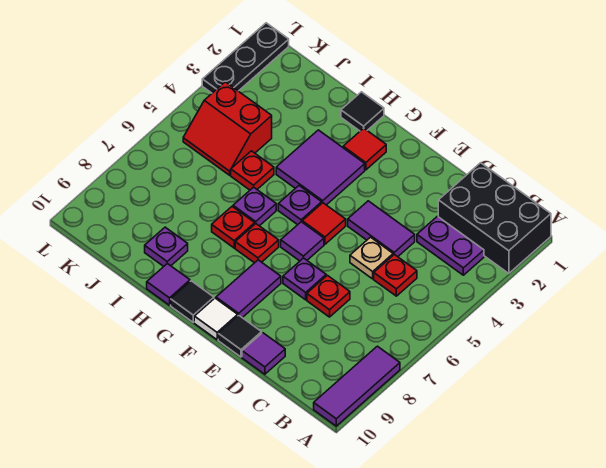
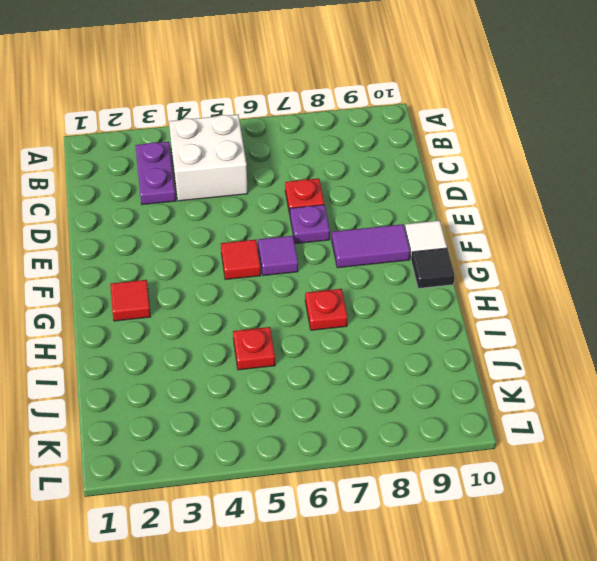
white brick B4:C5 level 1 -> red plate C5 level 1
none -> black brick A1:C2 level 1
none -> purple tile A8:A10 level 1
none -> purple tile D4:E4 level 1

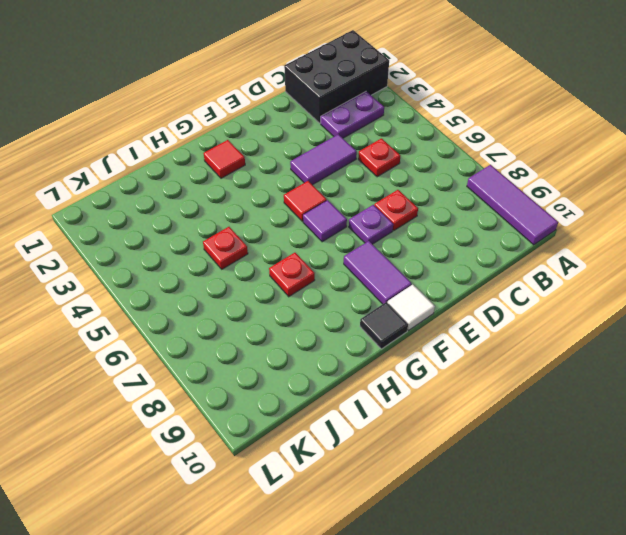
none -> tan plate D5 level 1
none -> purple tile D10 level 1
none -> black tile E10 level 1

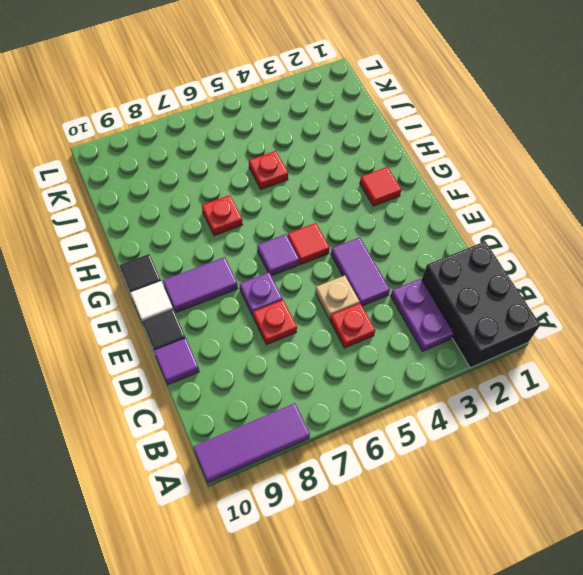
none -> purple tile G3:H4 level 1
none -> purple plate G5 level 1
none -> red plate G7 level 1

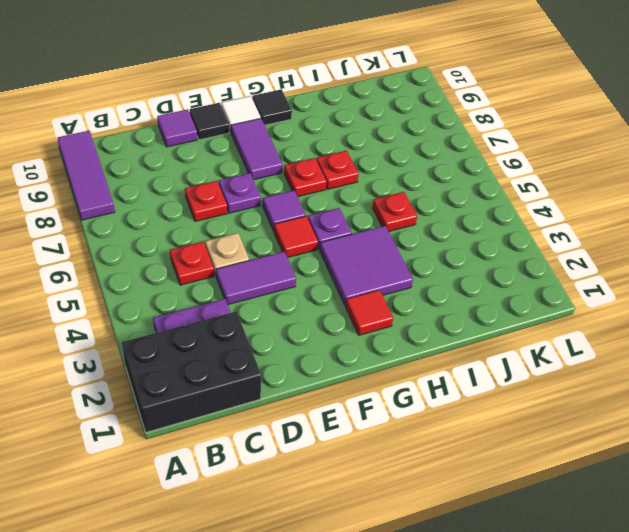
none -> black tile H1 level 1
none -> purple plate H6 level 1
none -> purple tile H10 level 1

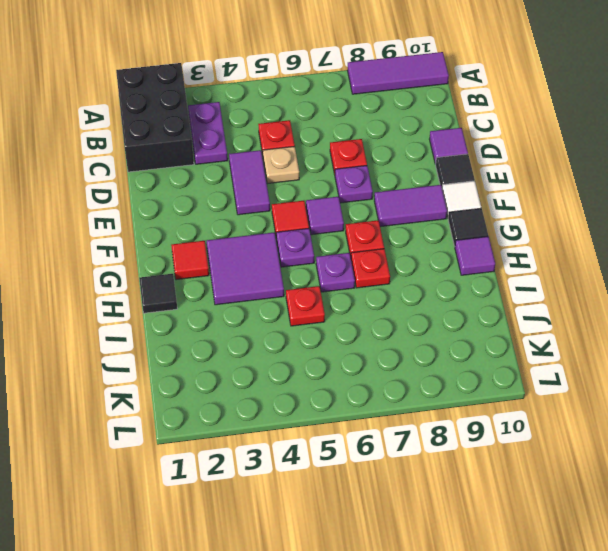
none -> purple plate I9 level 1
none -> red slope J4:K5 level 1 top 4
none -> black plate L1:L3 level 1

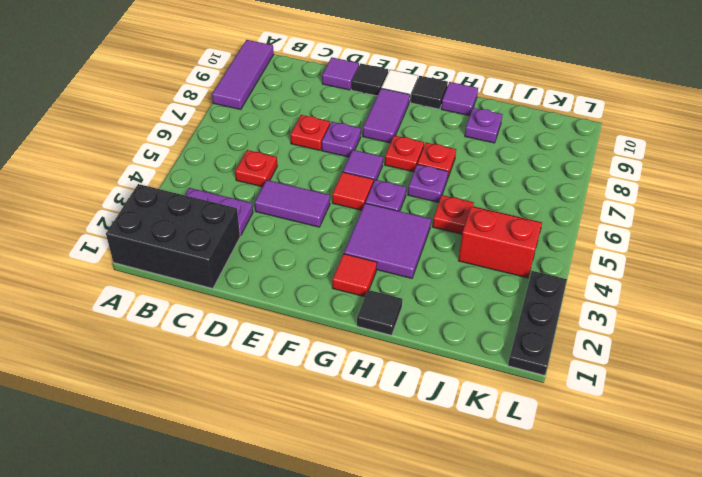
none -> tan plate D5 level 1

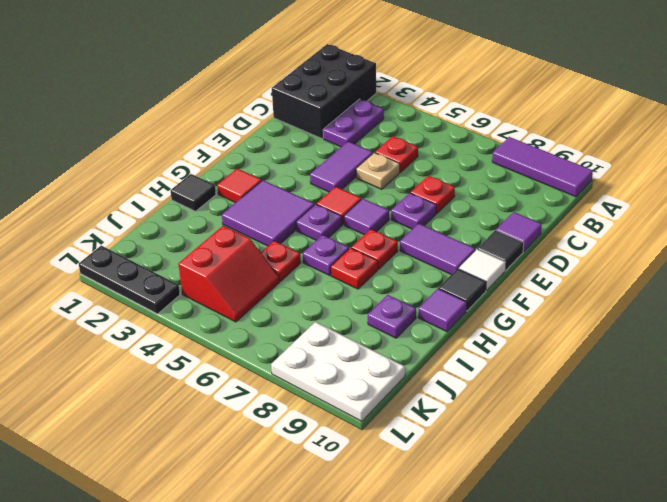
white plate K8:L10 level 1 -> none

